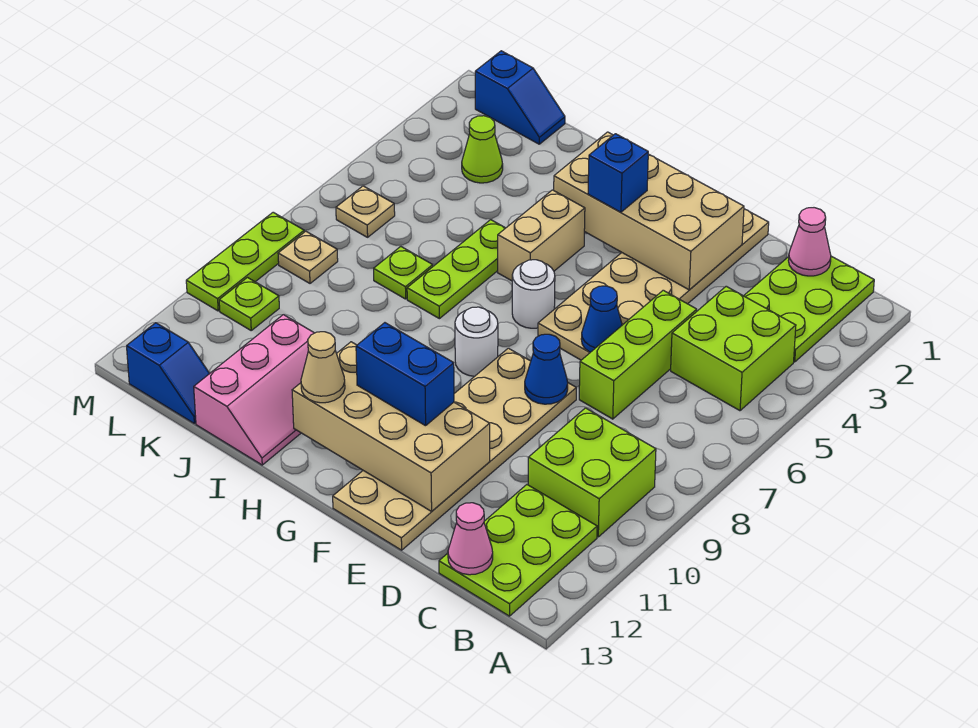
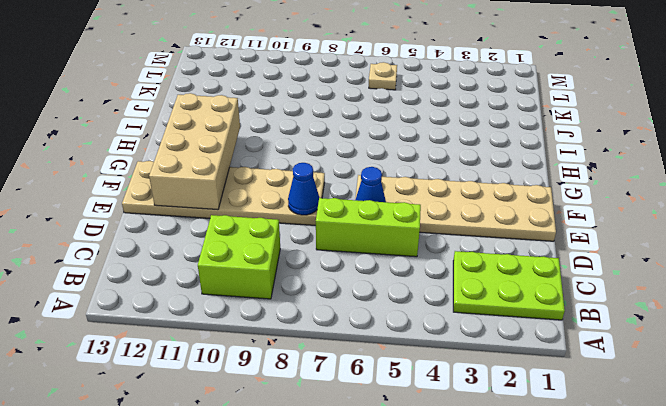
none -> lime brick B4:C5 level 1
none -> lime plate B11:C13 level 1
none -> white round brick G6 level 1

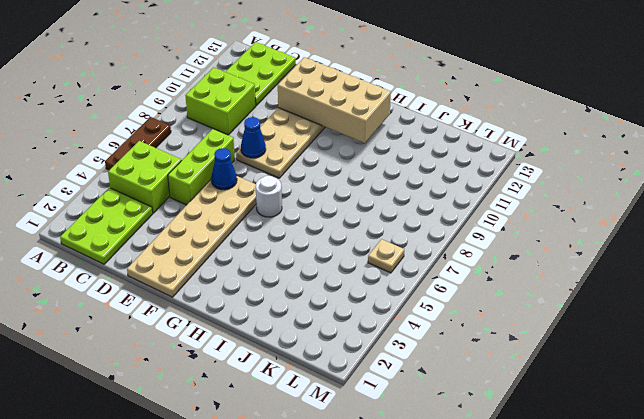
brown plate A5:A7 level 1 -> none
none -> white round brick G8 level 1
none -> tan brick H4:H5 level 1
none -> lime plate I5:I7 level 1

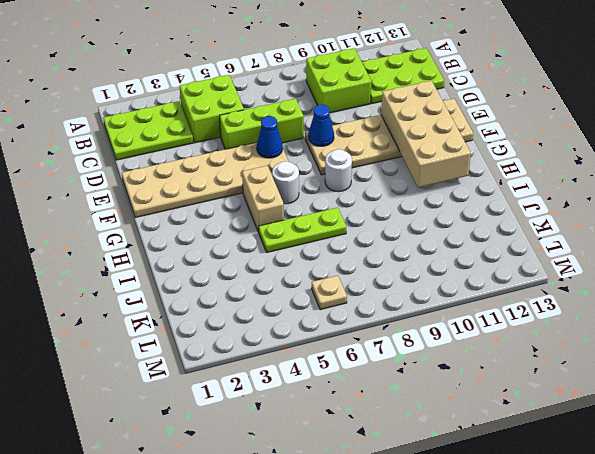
tan brick G5:H5 level 1 -> tan brick H4:H5 level 1
none -> pink slope I11:J13 level 1 top J
none -> lime plate J7 level 1
none -> blue slope K1:L1 level 1 top L

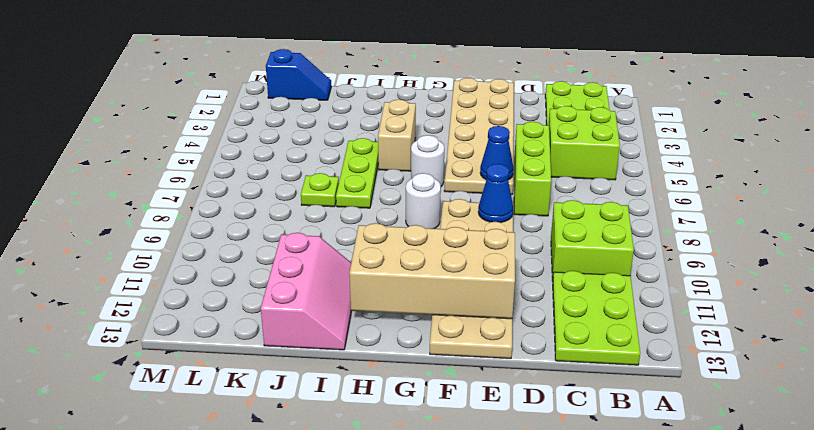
none -> lime cone K3 level 1
none -> blue slope K13:L13 level 1 top L
none -> tan plate L6 level 1

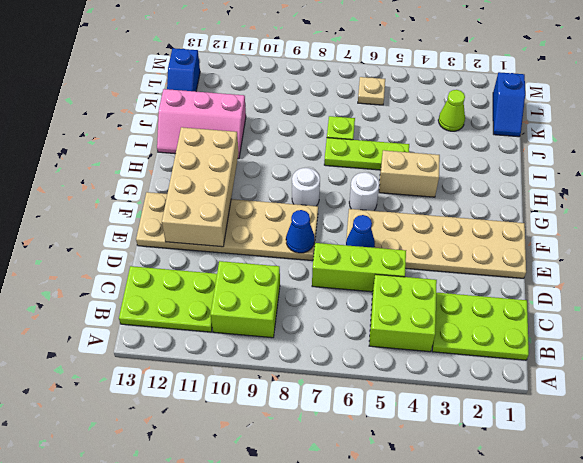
none -> tan plate L8 level 1
none -> lime plate L10 level 1
none -> lime plate M8:M10 level 1

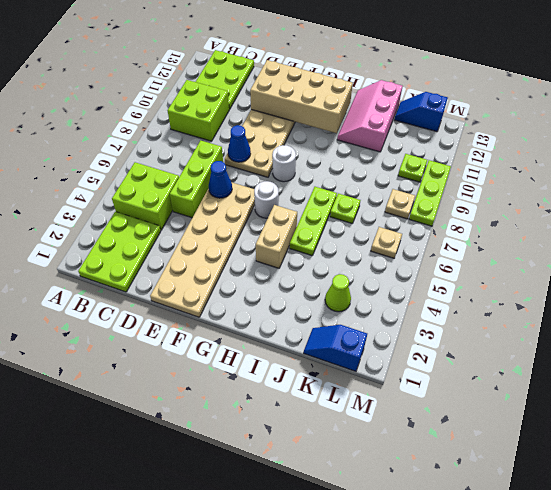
none -> pink cone C1 level 2
none -> pink cone C13 level 2
none -> tan brick E2:H3 level 2

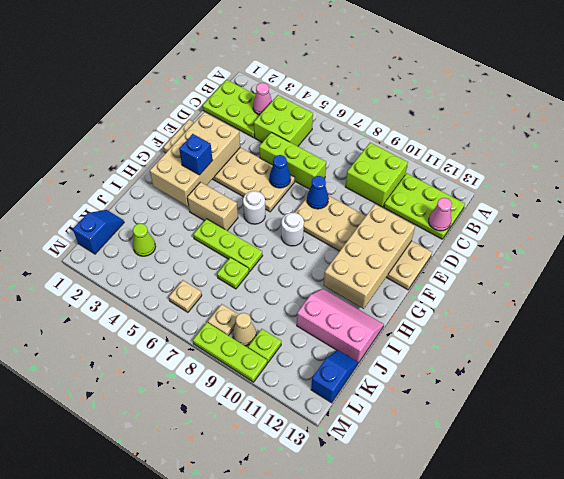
pink cone B3 level 2 -> pink cone C1 level 2
tan cone L9 level 1 -> tan cone H12 level 3
none -> blue brick F11:G11 level 3

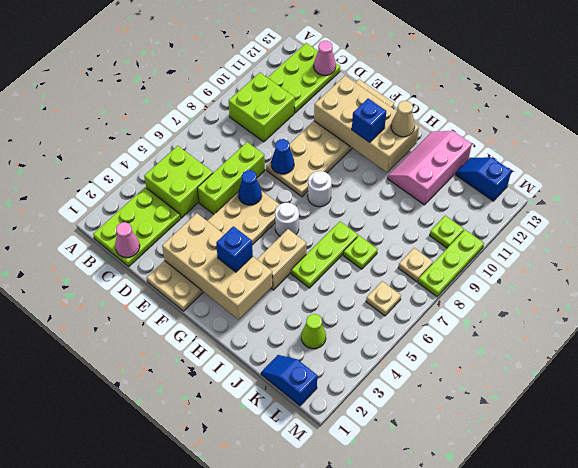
blue brick G11 level 3 -> blue brick F11:G11 level 3

